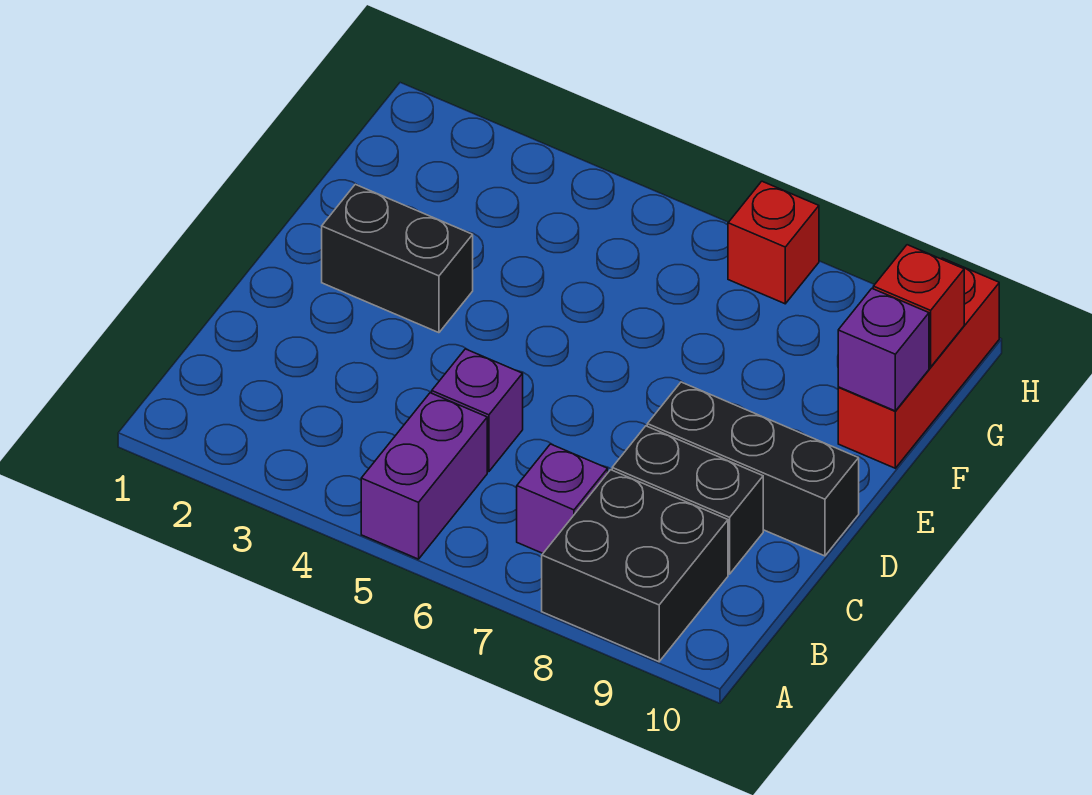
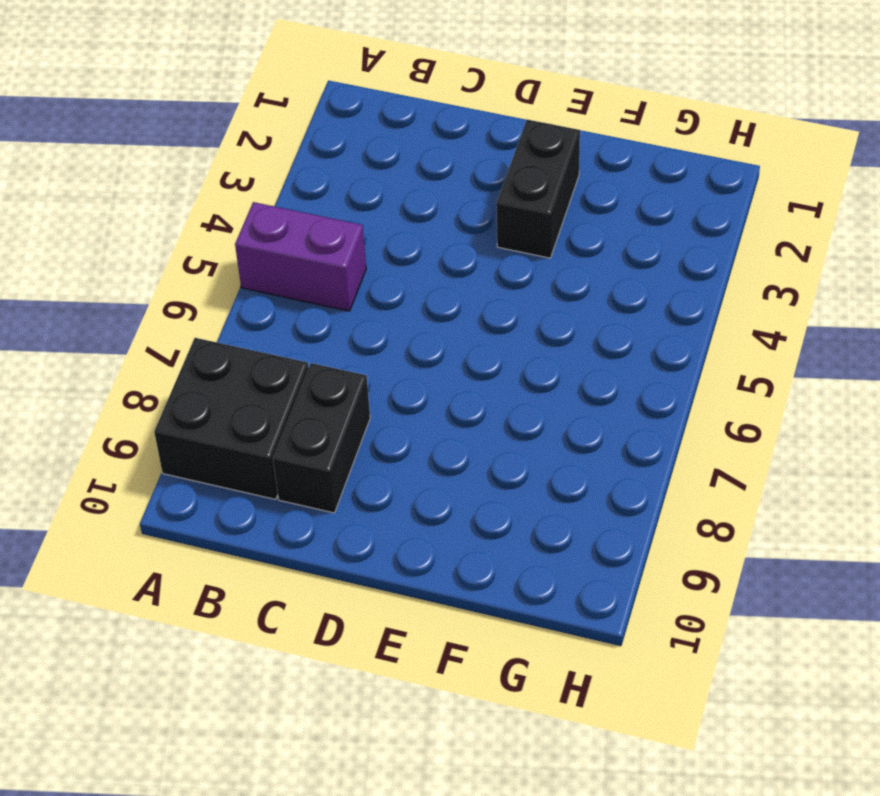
none -> purple brick B7 level 1
none -> purple brick C5 level 1

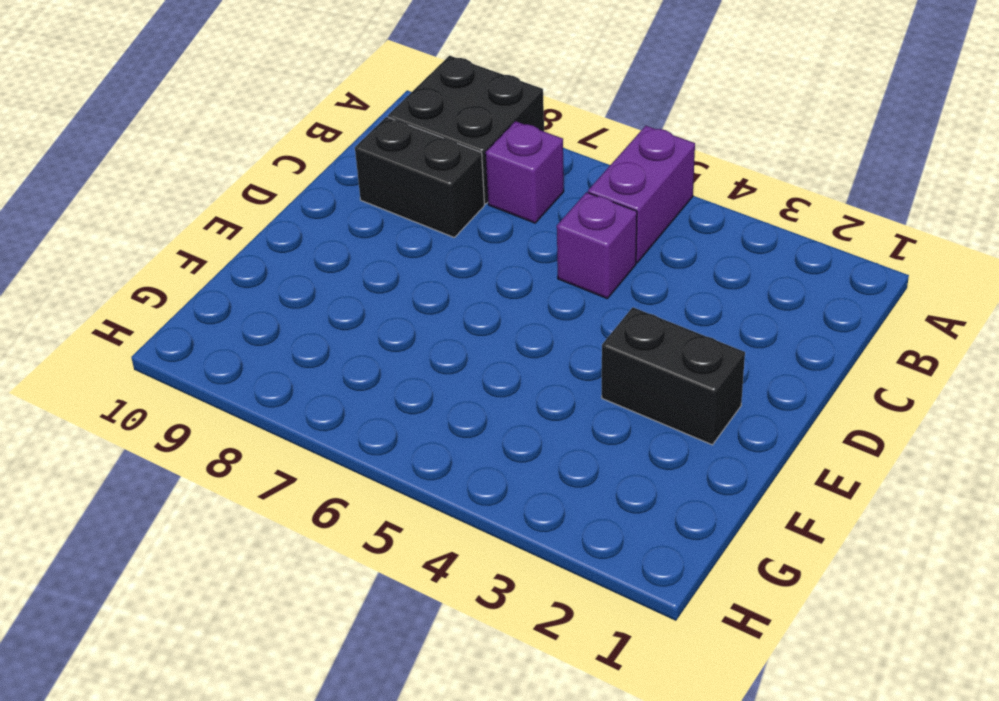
none -> black brick D8:D10 level 1
none -> red brick F10:H10 level 1

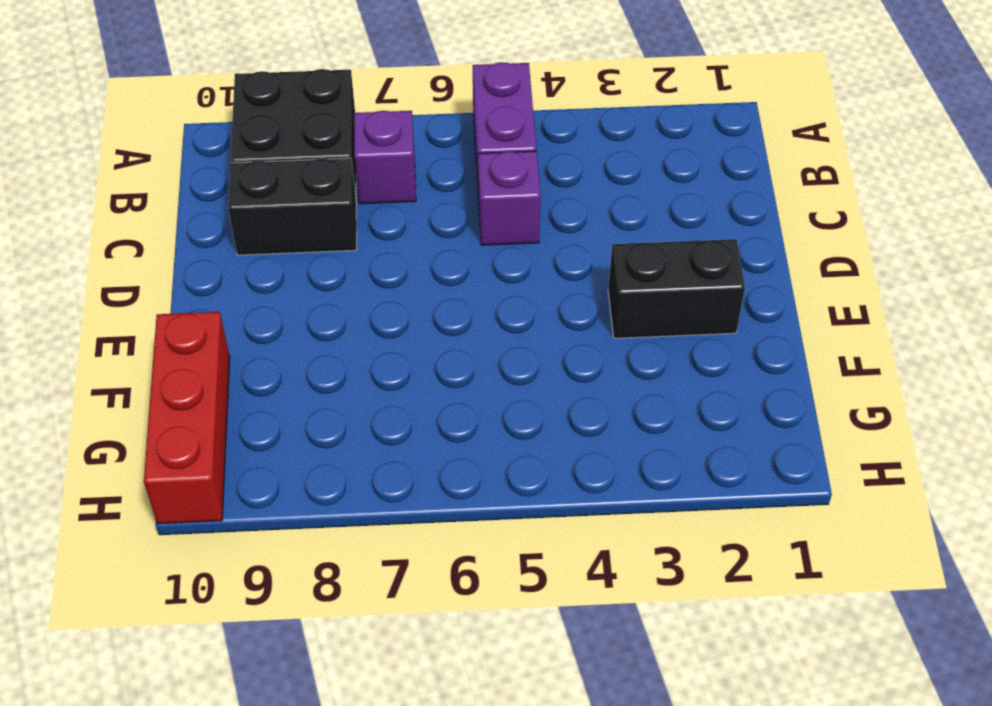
none -> black brick D8:D10 level 1
none -> red brick H7 level 1

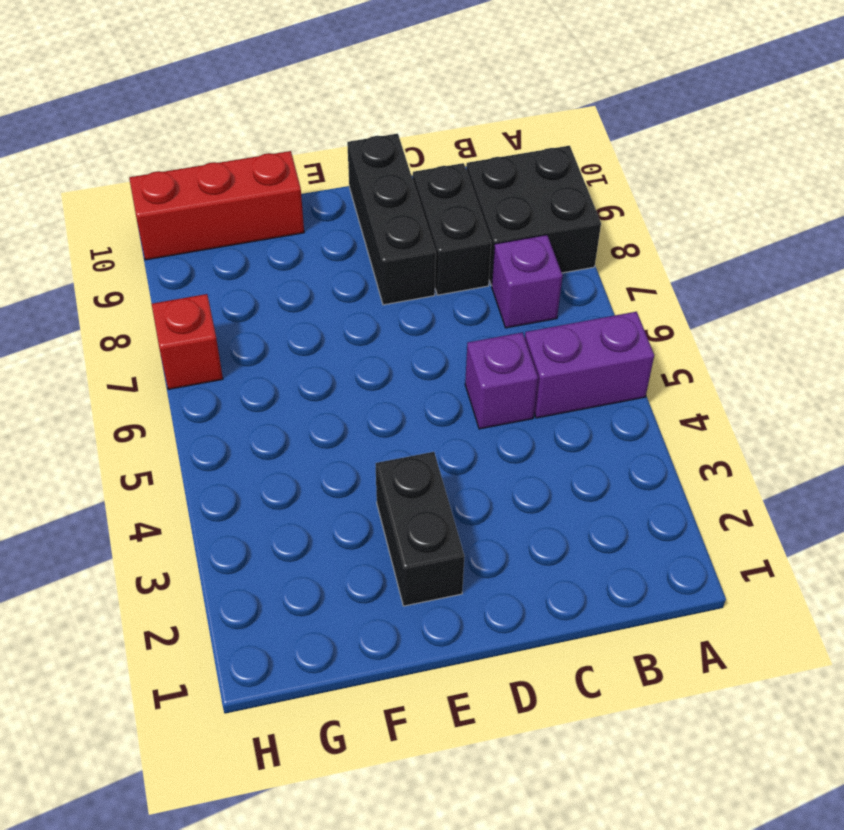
none -> purple brick F10 level 2
none -> red brick G10 level 2

